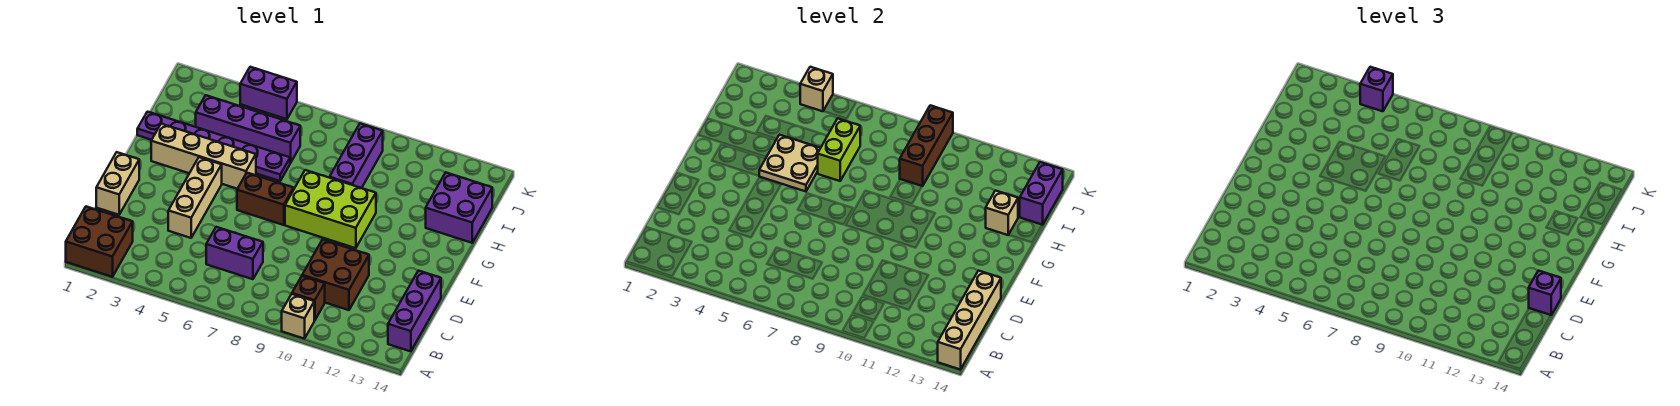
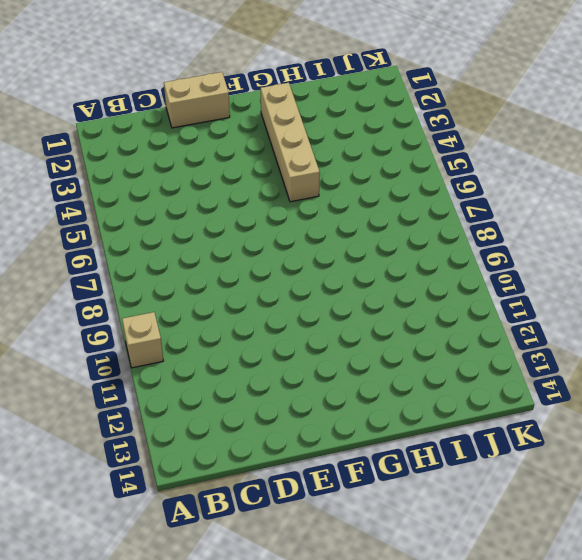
none -> brown brick A1:B2 level 1
none -> brown brick B10 level 1
none -> purple brick B14:D14 level 1

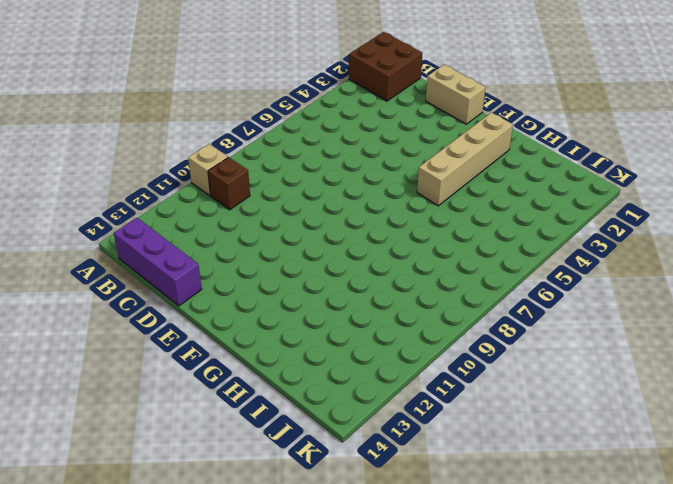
none -> purple brick C6:C7 level 1
none -> brown brick C10:D11 level 1
none -> tan brick D4:F4 level 1

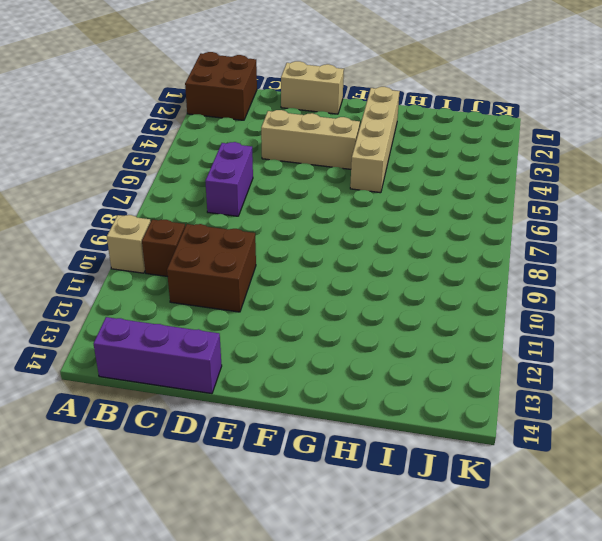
none -> brown brick F6:F7 level 1
none -> lime brick F8:G10 level 1
none -> purple plate H1:H6 level 1

